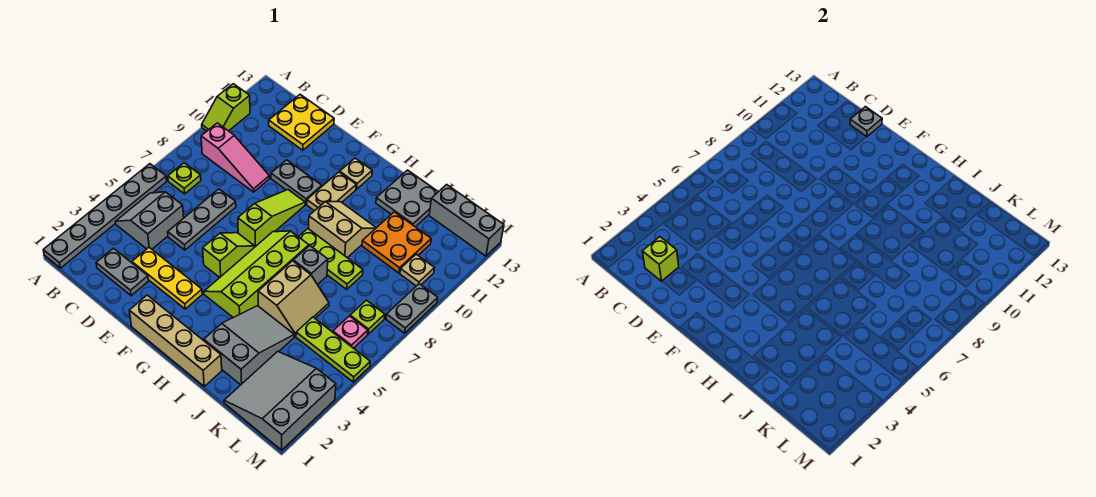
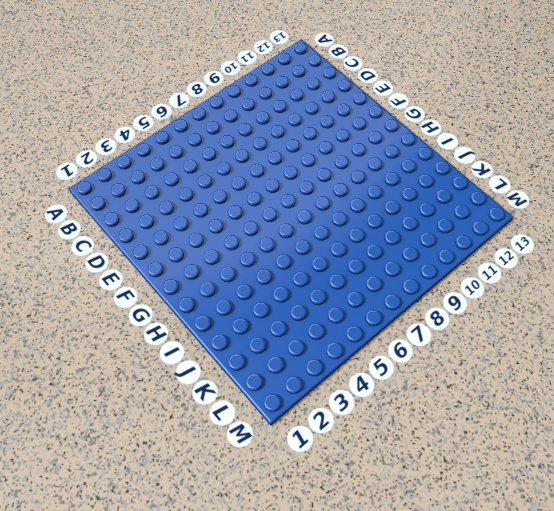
none -> grey plate A1:A6 level 1
none -> lime slope A10:A11 level 1 top 11
none -> grey slope B4:C5 level 1 top C
none -> lime plate B7 level 1

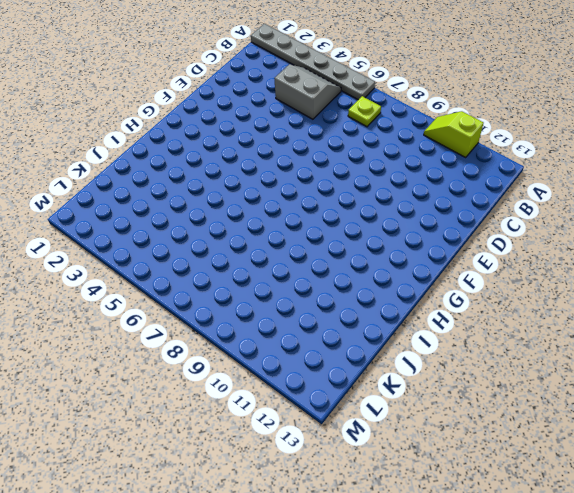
none -> pink slope B9:D9 level 1 top B
none -> grey plate C2:D2 level 1
none -> yellow plate C12:D13 level 1
none -> yellow plate D3:F3 level 1

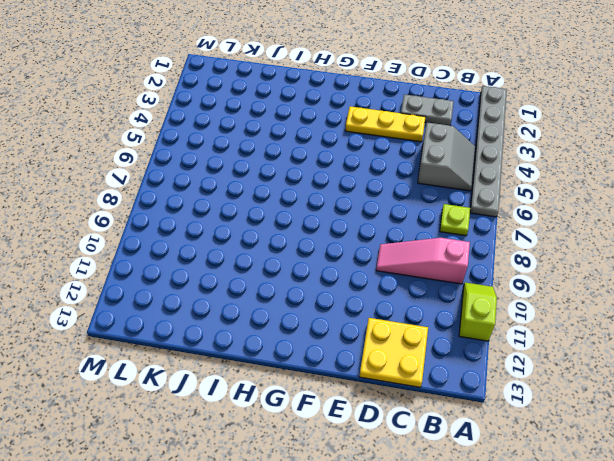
none -> grey plate D5:D7 level 1
none -> grey plate E10:F10 level 1
none -> tan brick F1:I1 level 1
none -> lime slope F5:F6 level 1 top 5

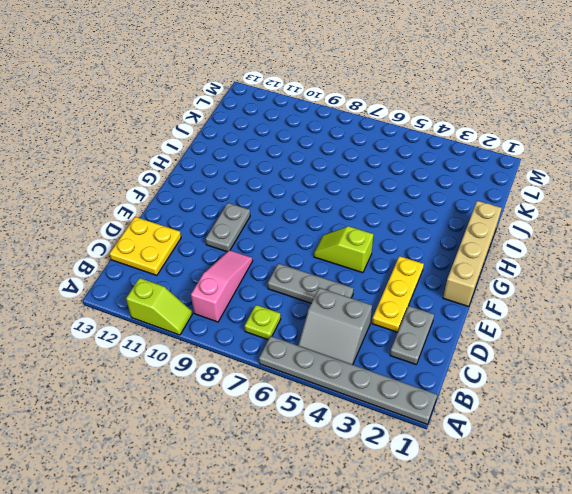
none -> lime slope F7:F9 level 1 top 7
none -> lime slope G4:H7 level 1 top H
none -> tan plate G10:G11 level 1
none -> tan plate G12 level 1

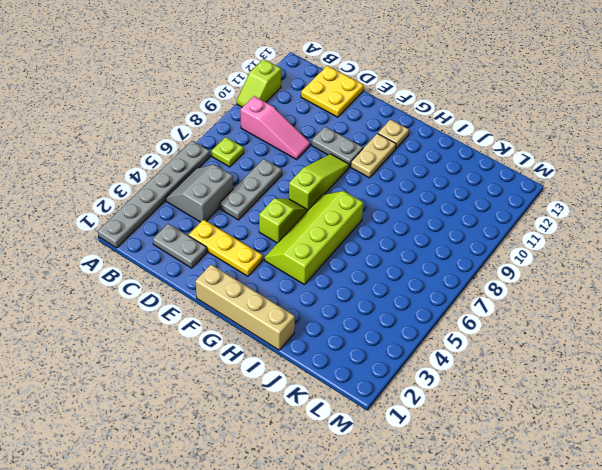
none -> lime plate H8:J8 level 1
none -> tan slope H9:I10 level 1 top 9
none -> grey slope I2:J4 level 1 top 2
none -> tan slope I5:J6 level 1 top I

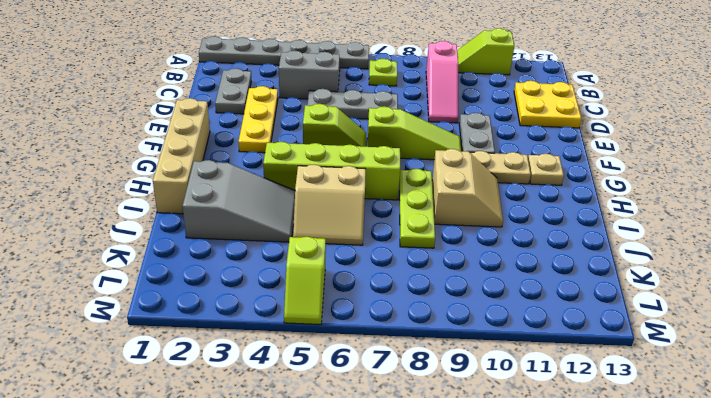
lime slope L5:M5 level 1 top L -> lime plate K5:M5 level 1
none -> grey brick I7 level 1
none -> grey plate I12:J13 level 1
none -> orange plate J10:K11 level 1
none -> grey slope K1:M3 level 1 top M

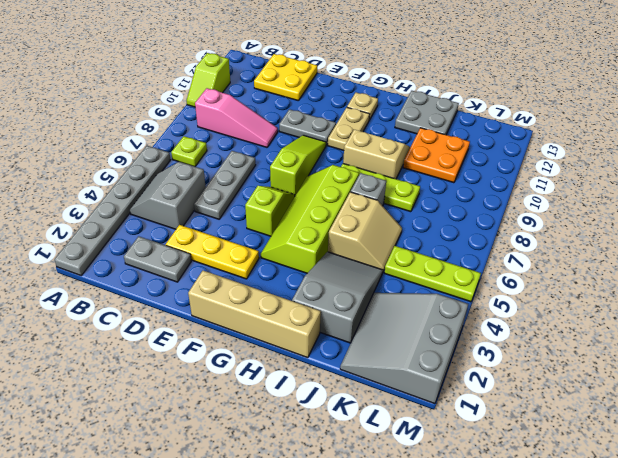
none -> grey brick K13:M13 level 1
none -> pink plate L6 level 1
none -> lime plate L7 level 1
none -> tan plate L10 level 1

